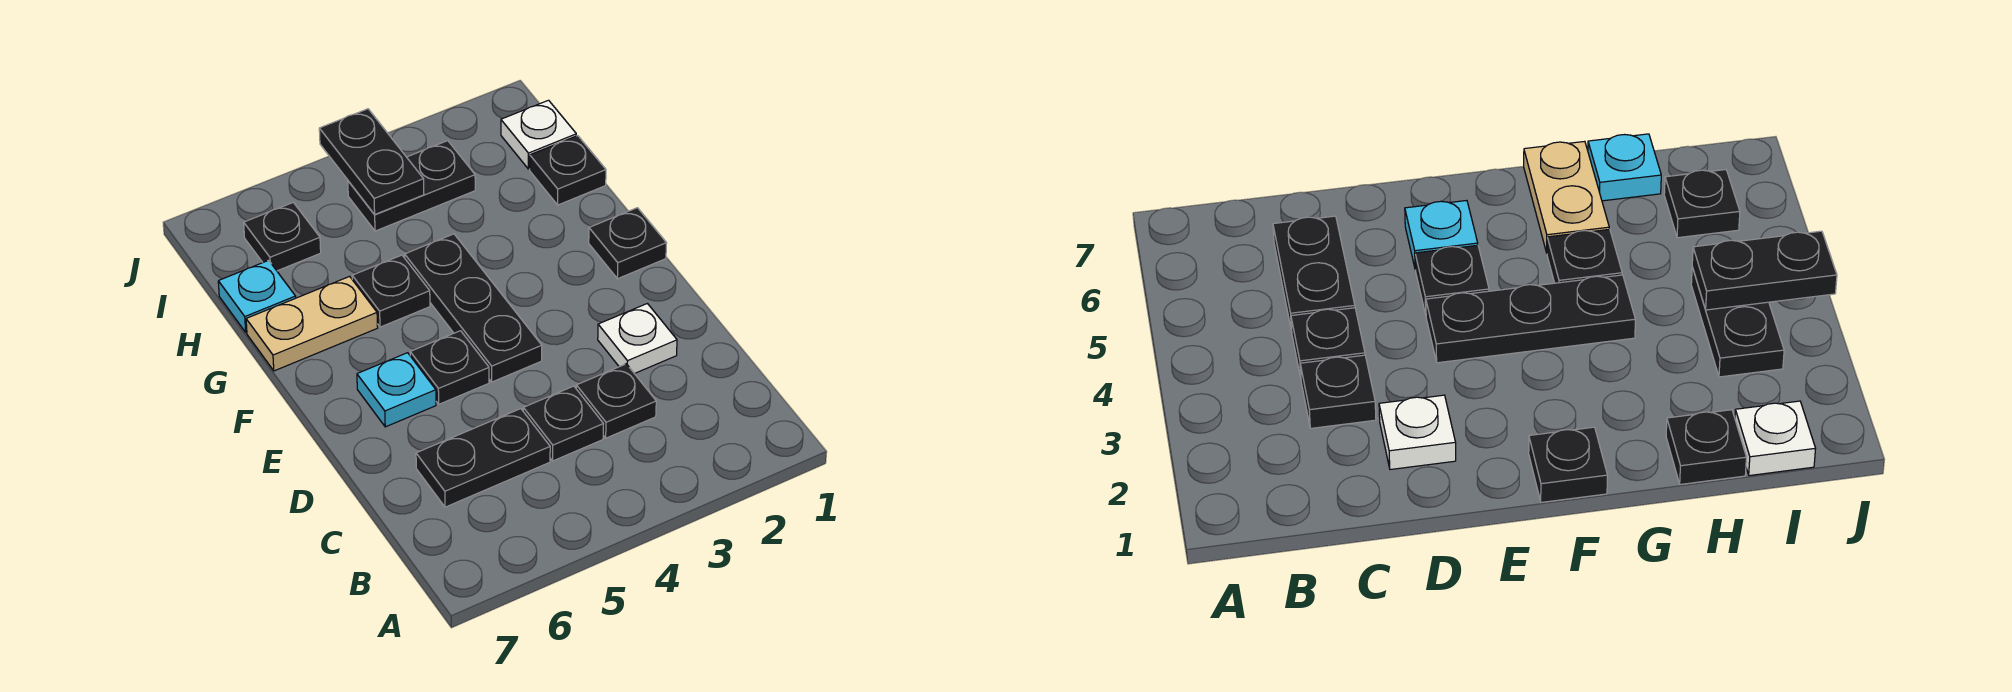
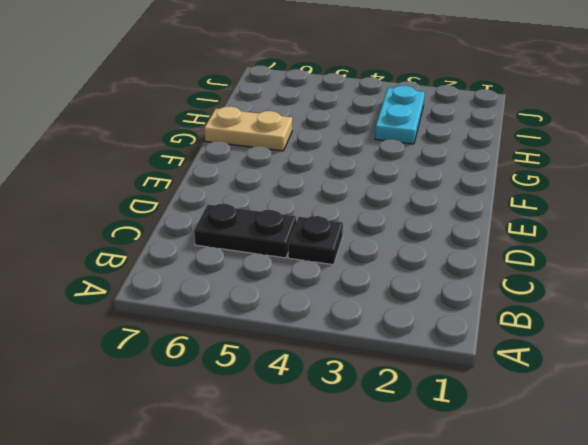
cyan plate H3:I3 level 1 -> black plate I3:I4 level 1
none -> black plate C3 level 1
none -> white plate D2 level 1
none -> black plate E4:G4 level 1

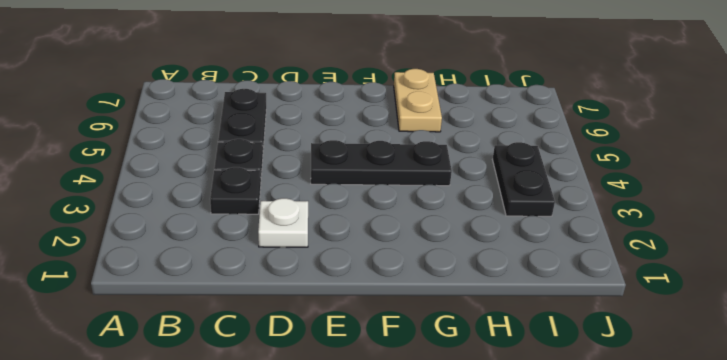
none -> black plate E5 level 1
none -> cyan plate E6 level 1
none -> black plate F1 level 1

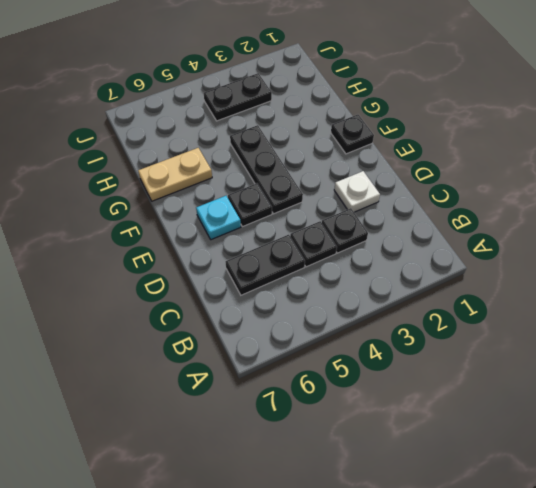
none -> black plate G5 level 1
none -> black plate H1 level 1
none -> cyan plate H7 level 1

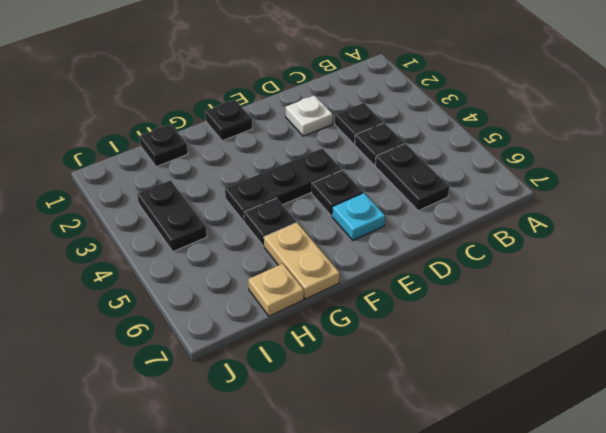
tan plate H7 level 1 -> cyan plate H7 level 1
none -> white plate I1 level 1
none -> black plate I6 level 1
none -> black plate I4:J4 level 2

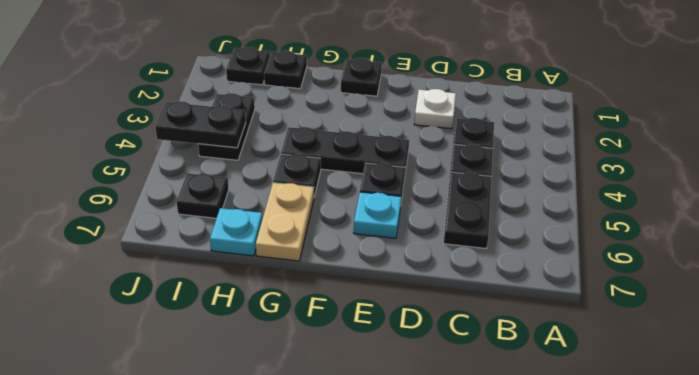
black plate I1 level 1 -> white plate I1 level 1

